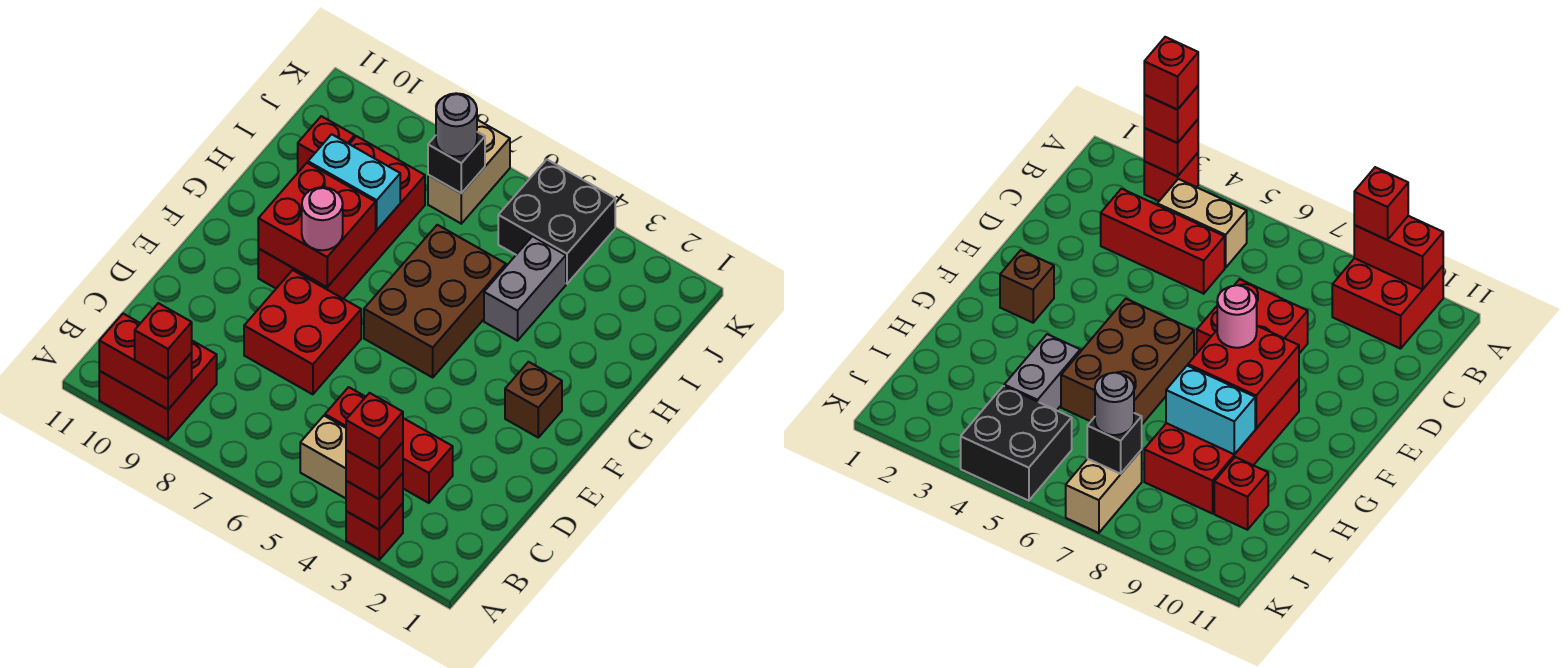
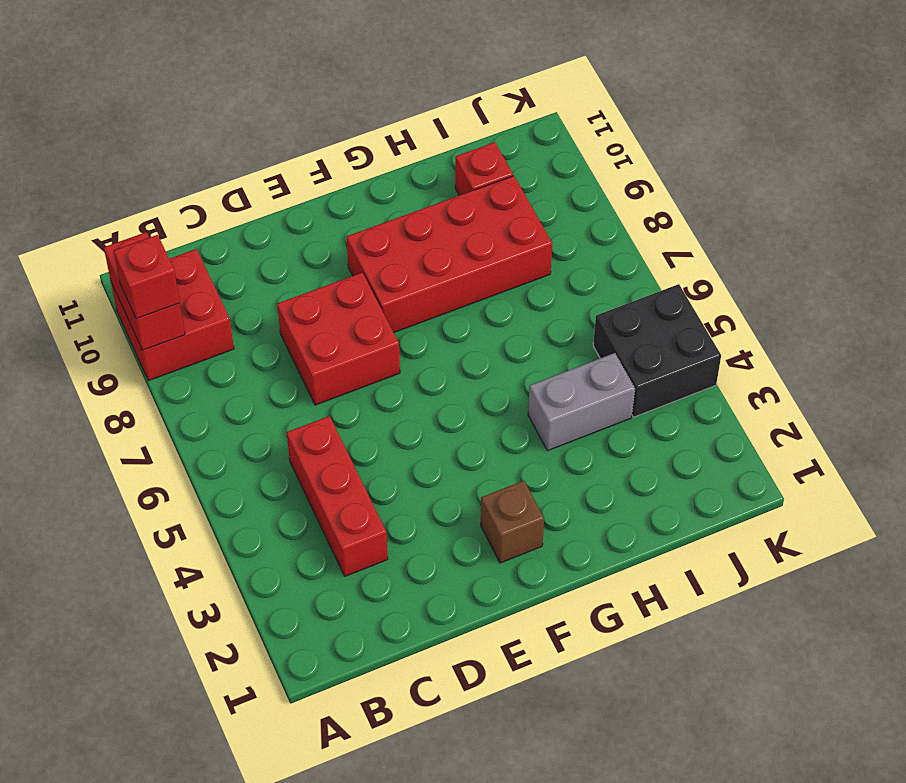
none -> red brick A3 level 1
none -> tan brick B4:B5 level 1
none -> brown brick F5:H6 level 1

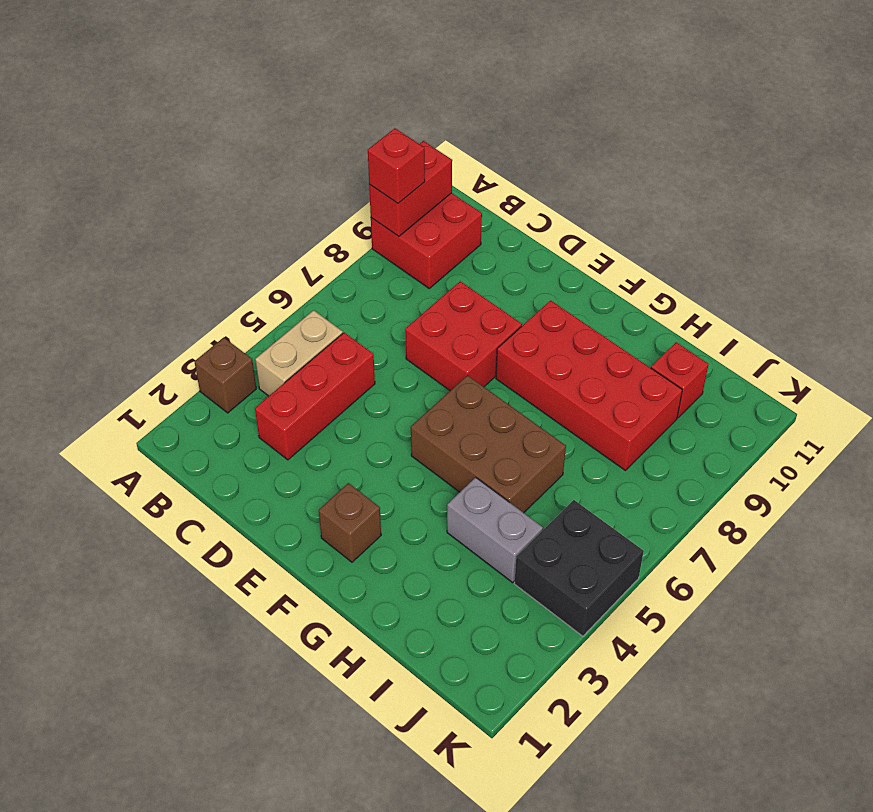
brown brick A3 level 1 -> red brick A3 level 1
none -> tan brick J7:K7 level 1
none -> red brick A3 level 2
none -> red brick F8:G9 level 2

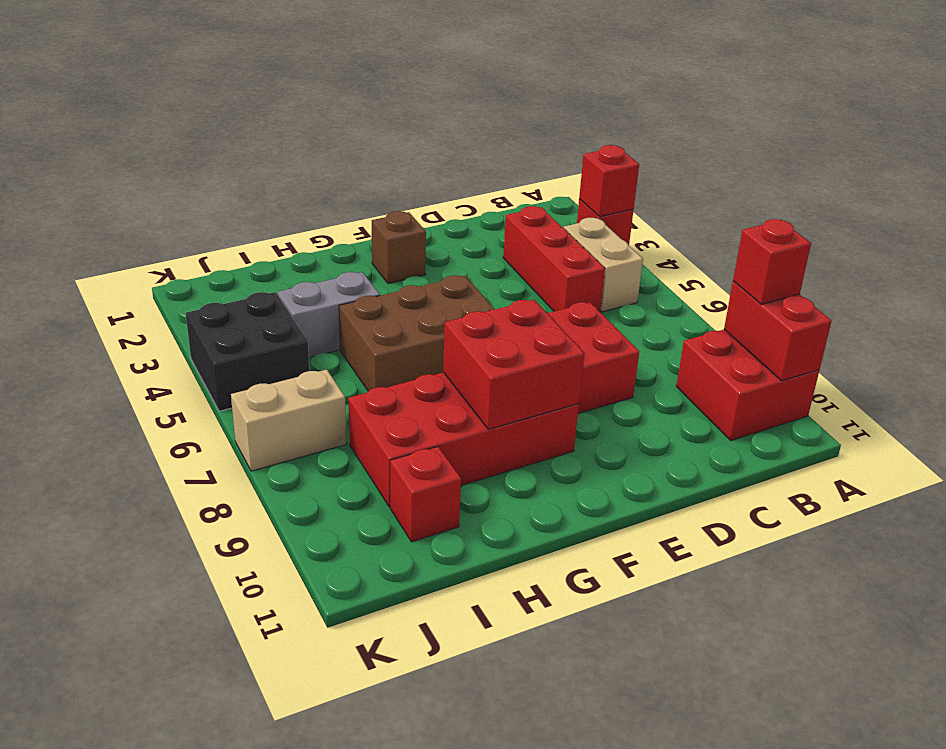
none -> cyan brick H8:H9 level 2
none -> black brick J7 level 2
none -> red brick A3 level 3

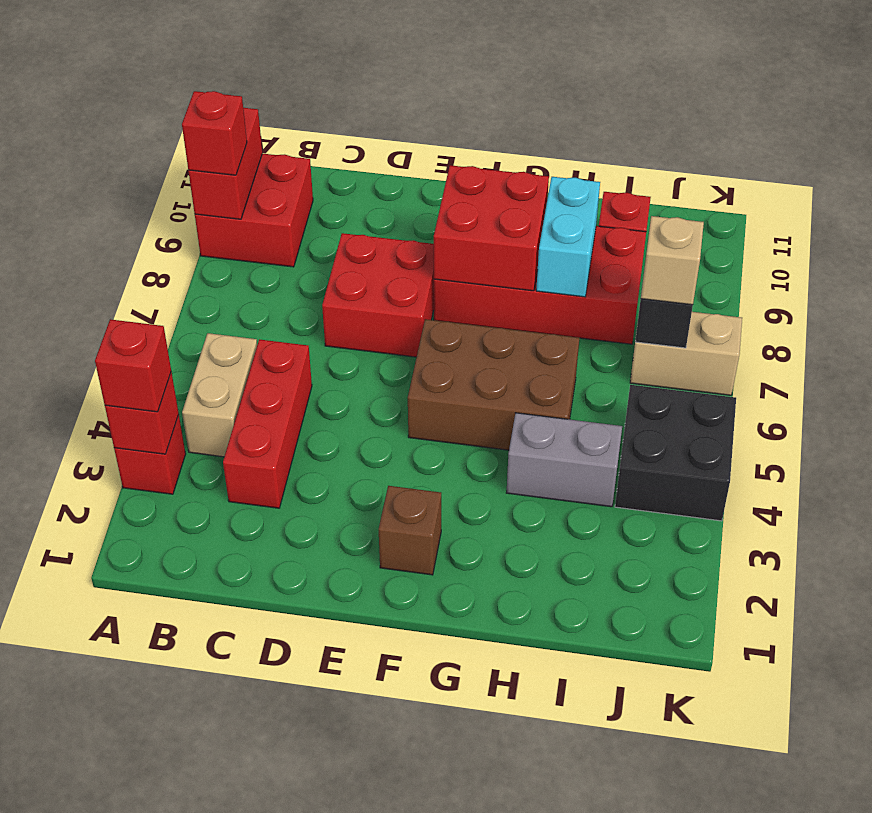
tan brick J7 level 3 -> grey round brick J7 level 3
none -> pink round brick F8 level 3
none -> red brick A3 level 4

